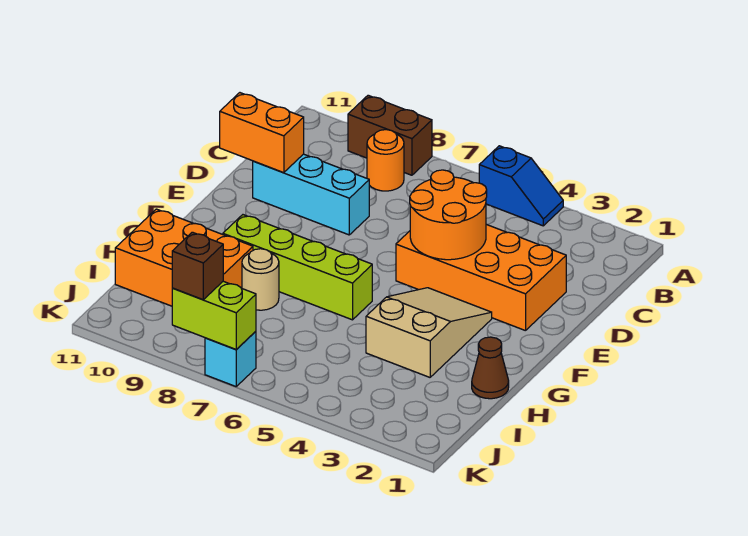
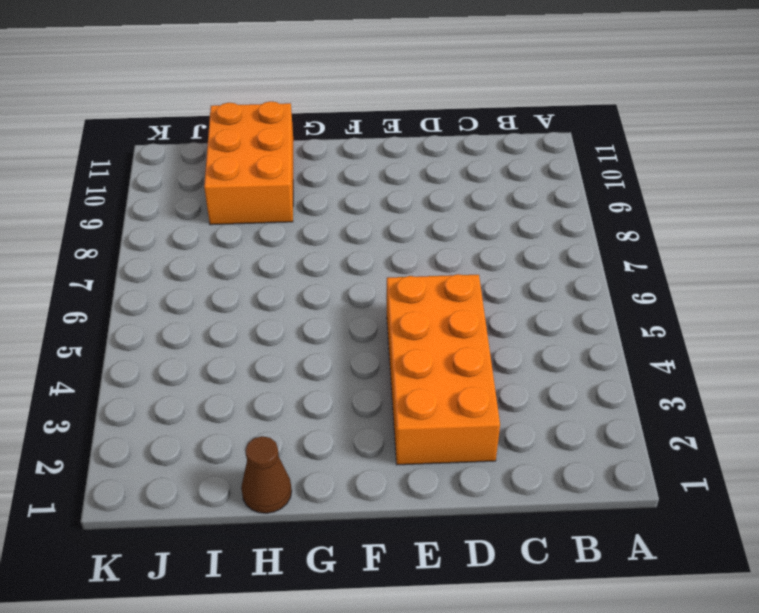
none -> blue slope A4:A5 level 1 top 5
none -> brown brick A8:A9 level 1
none -> orange round brick B8 level 1

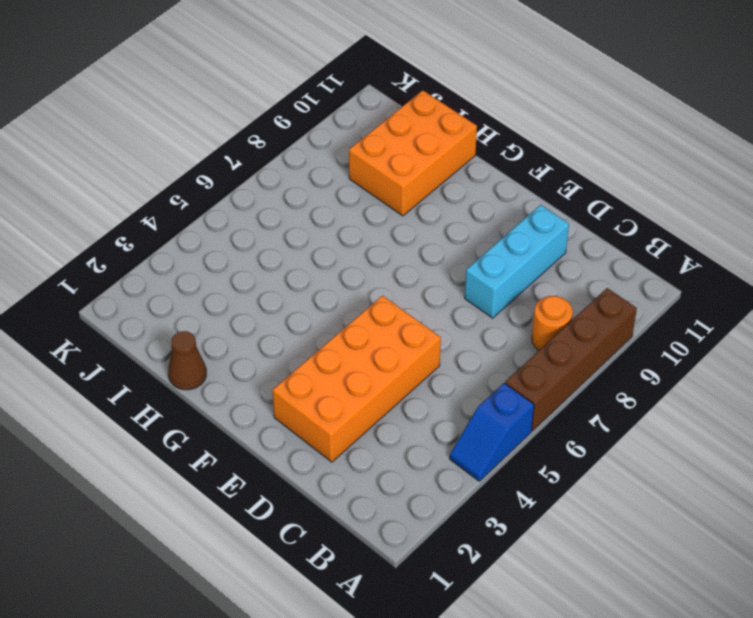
brown brick A6:A9 level 1 -> brown brick A8:A9 level 1
none -> tan slope F3:H4 level 1 top H
none -> lime brick G6:G9 level 1
none -> tan round brick H8 level 1

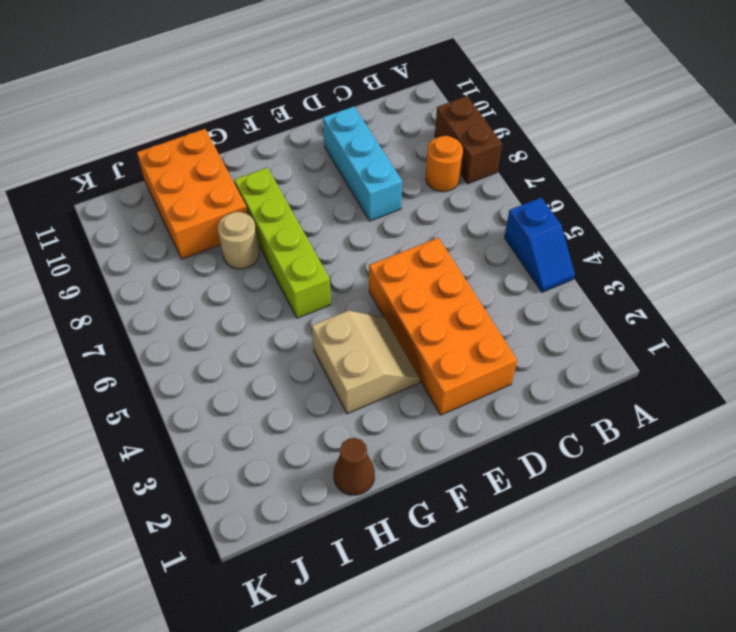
tan slope F3:G4 level 1 top G -> tan slope F3:H4 level 1 top H
none -> cyan brick K7 level 1
none -> orange round brick D4:E5 level 2
none -> orange brick D10:D11 level 2

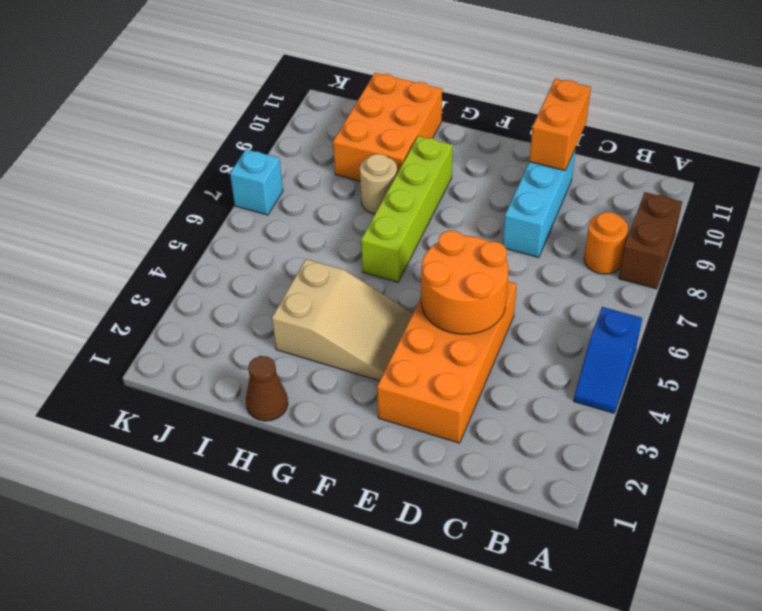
none -> lime brick K7:K8 level 2
none -> brown brick K8 level 3

